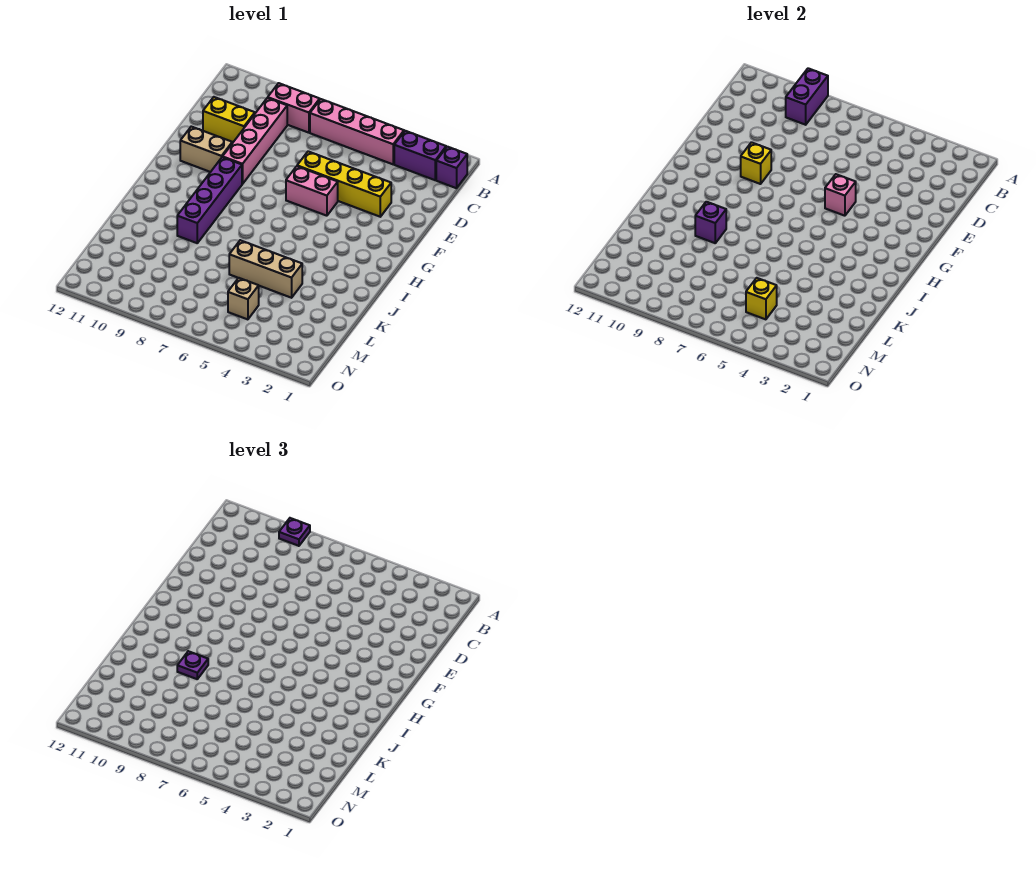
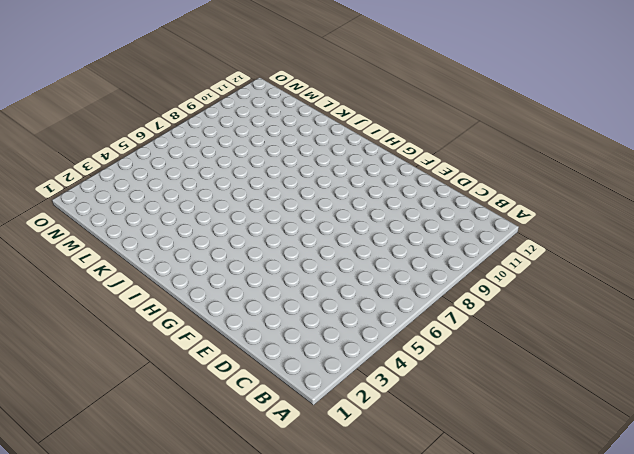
none -> purple brick B1 level 1
none -> purple brick B2:B3 level 1
none -> pink brick B4:B7 level 1

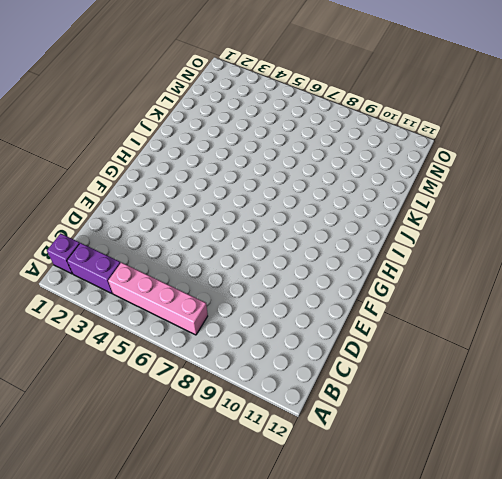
none -> pink brick B8:B9 level 1
none -> pink brick C9:F9 level 1
none -> yellow brick D10:D11 level 1

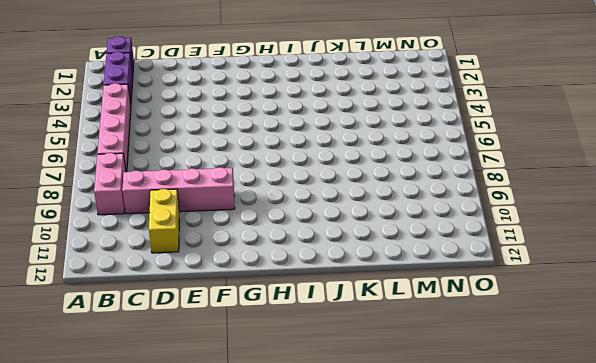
none -> yellow brick E3:E6 level 1
none -> pink brick F5:F6 level 1
none -> tan brick F10:F11 level 1

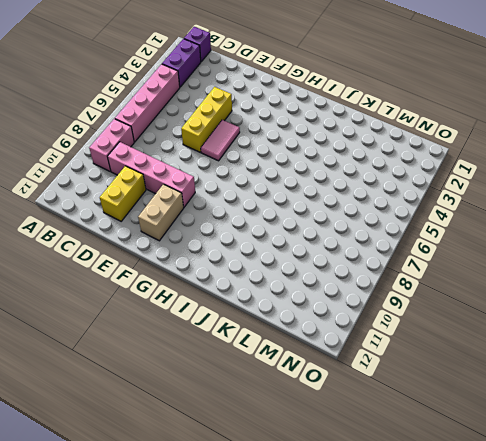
yellow brick E4:E6 level 1 -> yellow brick E3:E6 level 1
pink tile F5:F6 level 1 -> pink brick F5:F6 level 1
none -> purple brick G9:J9 level 1
none -> tan brick K4:K6 level 1
none -> tan brick M5 level 1

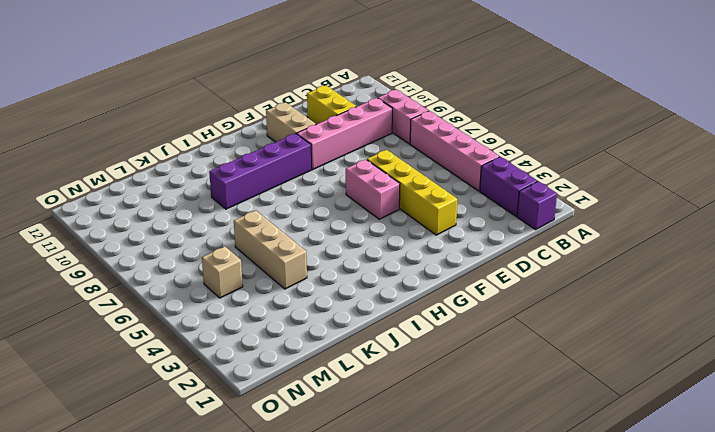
none -> purple brick A9:B9 level 2
none -> pink brick F5 level 2
none -> yellow brick F9 level 2

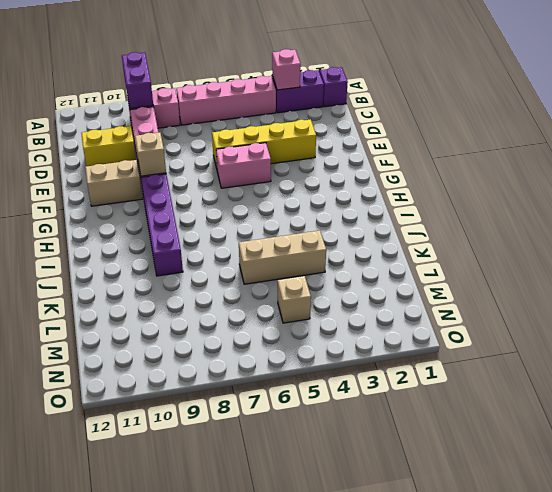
pink brick B3 level 2 -> pink brick F5 level 2
tan brick F9 level 2 -> yellow brick F9 level 2
none -> purple brick J9 level 2
none -> yellow brick M5 level 2
none -> purple plate A9 level 3

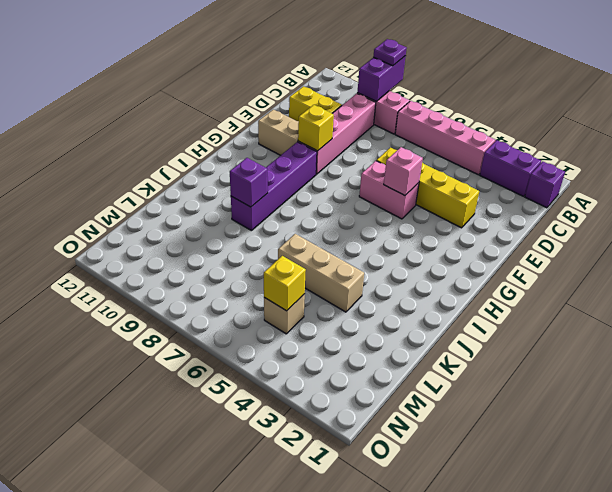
none -> purple plate J9 level 3

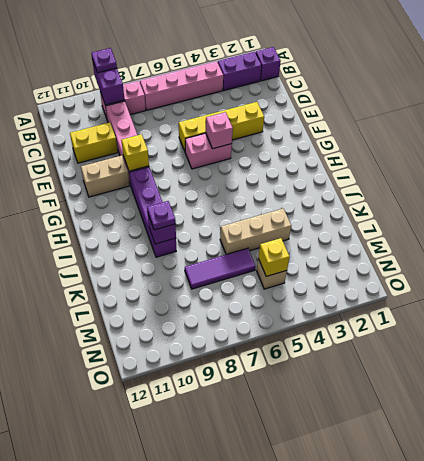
purple tile L6:L8 level 1 -> none

